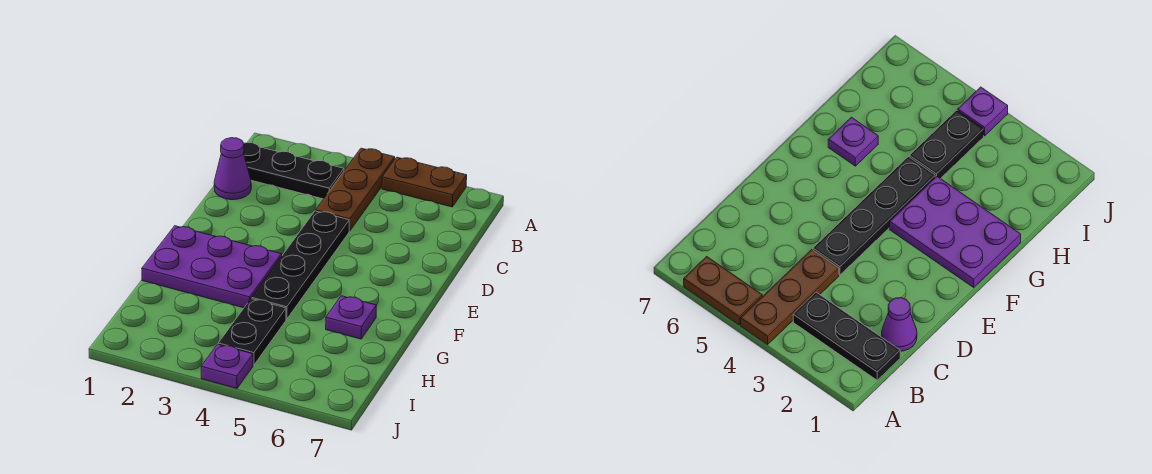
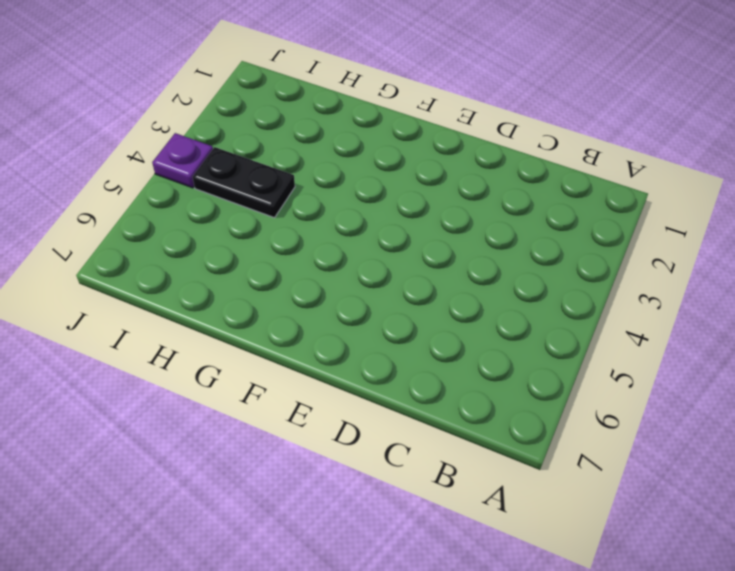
none -> brown plate A4:C4 level 1
none -> brown plate A5:A6 level 1

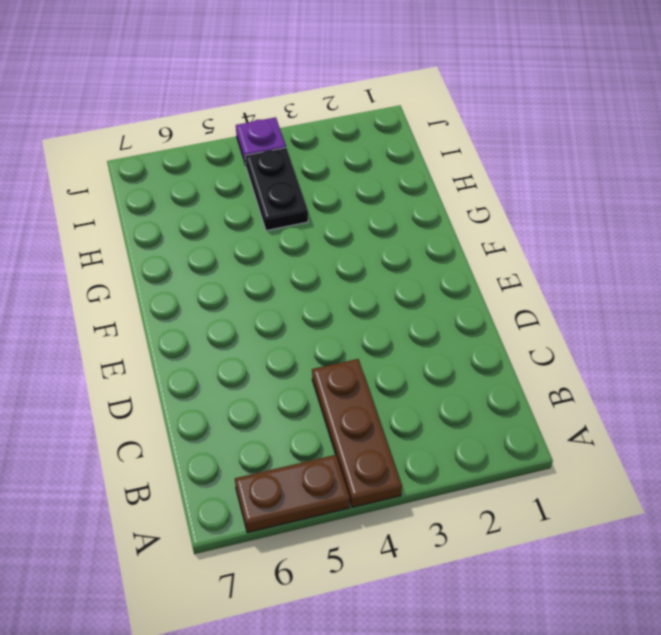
none -> black plate B1:B3 level 1
none -> purple cone C1 level 1

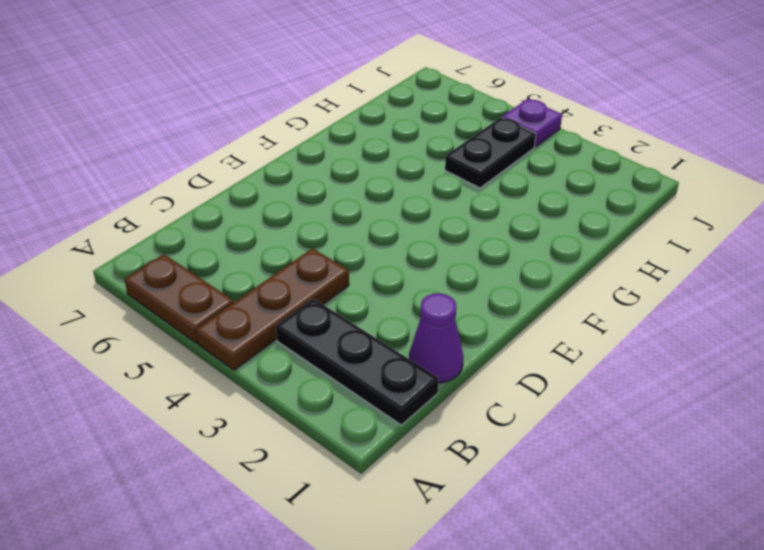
none -> black plate D4:G4 level 1
none -> purple plate F1:G3 level 1

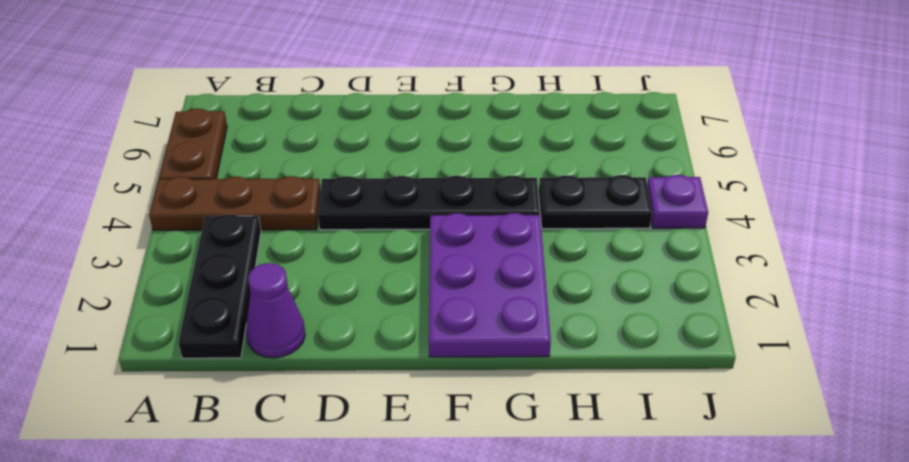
none -> purple plate G6 level 1

